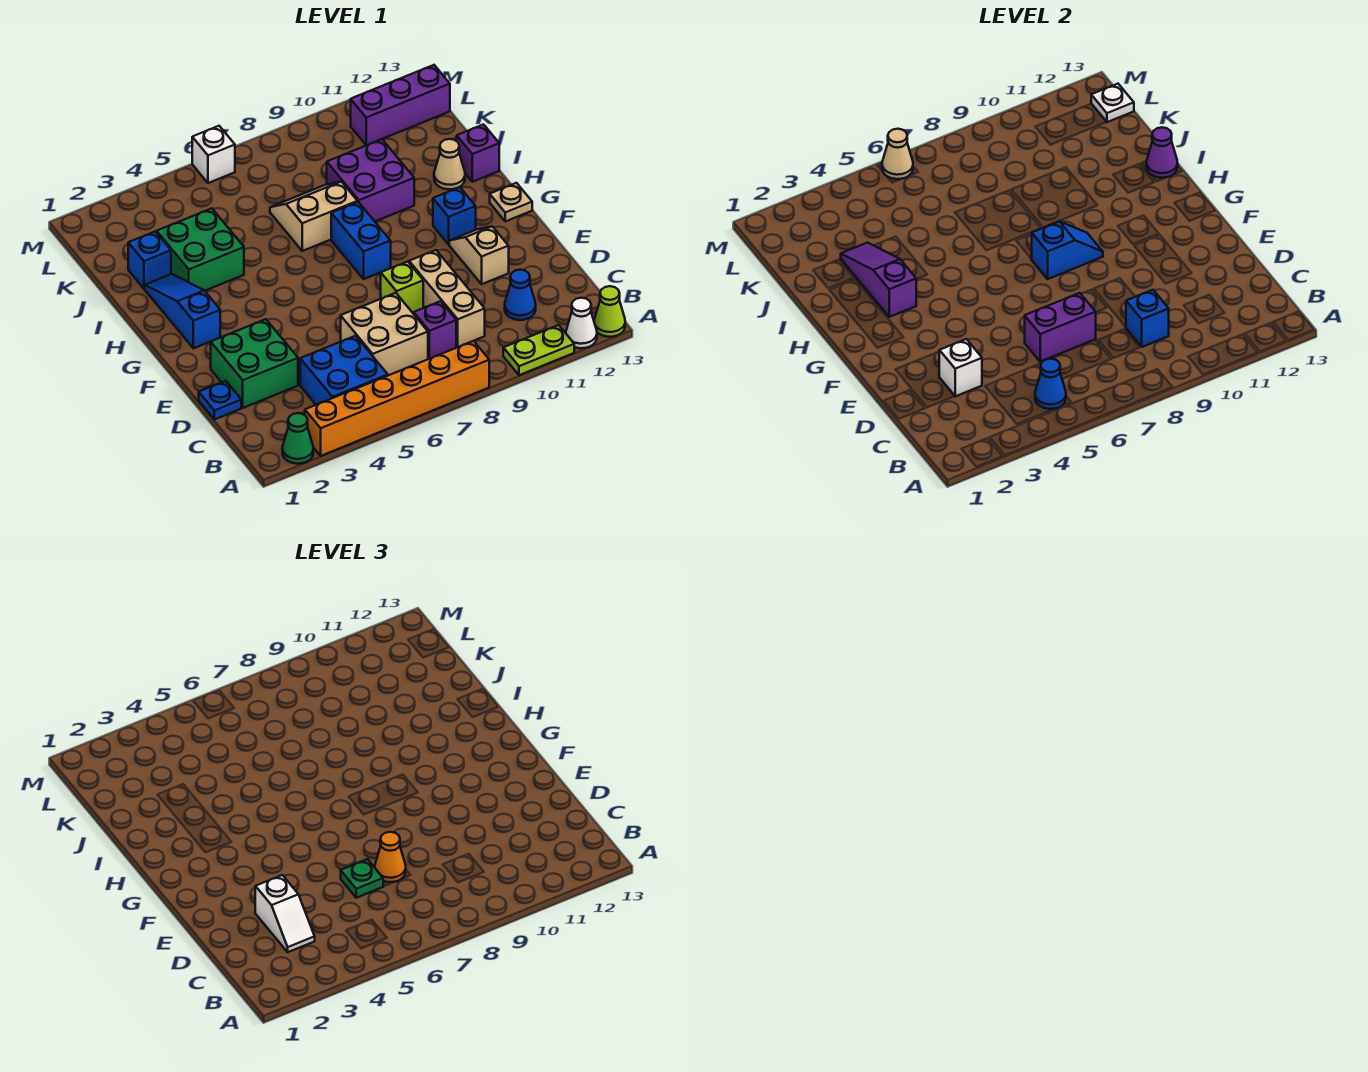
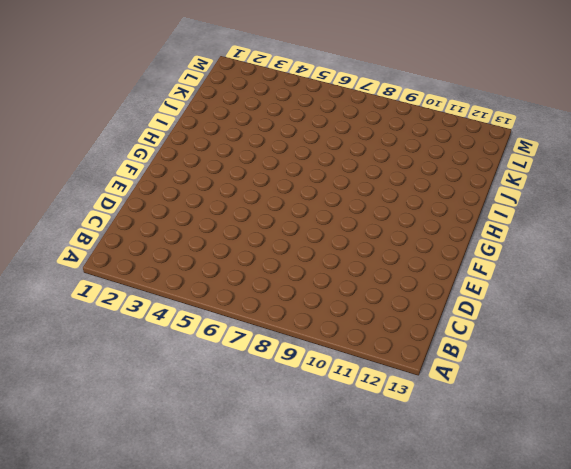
none -> green cone A2 level 1
none -> orange brick A3:A8 level 1
none -> lime plate A10:A11 level 1
none -> white cone A12 level 1

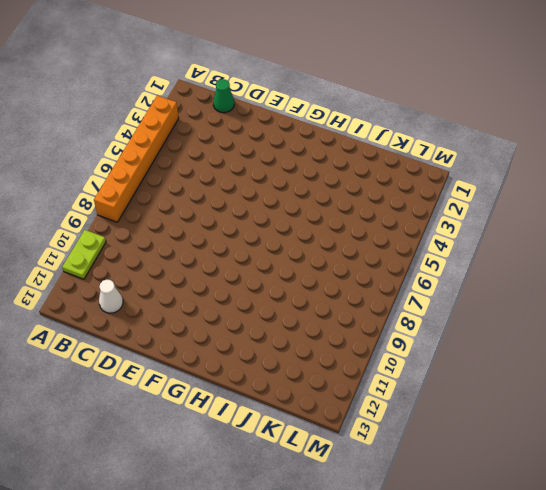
green cone C1 level 1 -> green cone A2 level 1
white cone C12 level 1 -> white cone A12 level 1
none -> lime cone A13 level 1
none -> blue brick B4:C5 level 1
none -> tan brick C6:D7 level 1
none -> purple brick C8 level 1

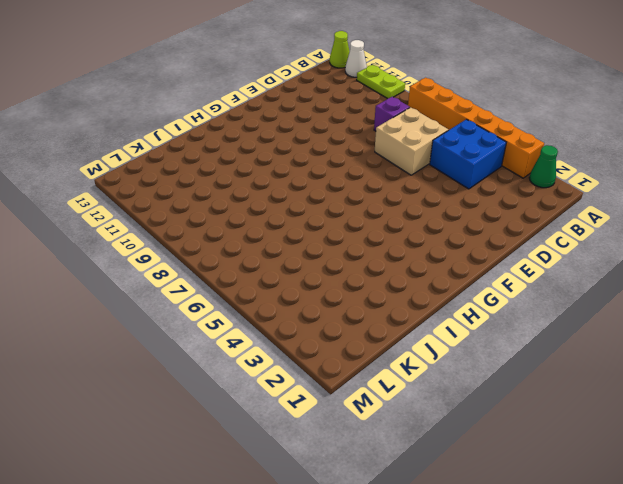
none -> tan brick C9:E9 level 1
none -> blue cone C11 level 1
none -> blue plate D1 level 1
none -> green brick D2:E3 level 1

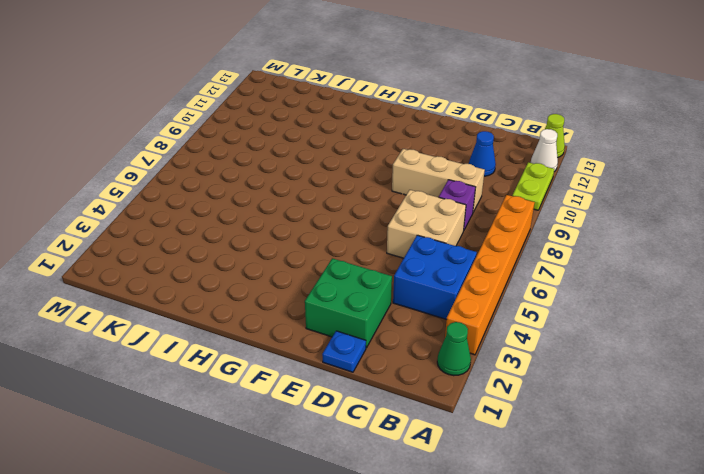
none -> lime brick E8 level 1
none -> tan slope E11:F11 level 1 top E
none -> blue slope G2:I2 level 1 top G
none -> blue brick G8:H8 level 1

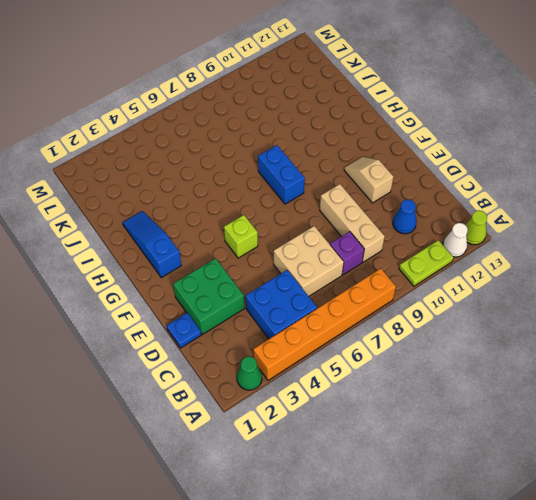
lime brick F5 level 1 -> lime brick E8 level 1
none -> blue brick G11 level 1
none -> tan plate G13 level 1
none -> green brick I3:J4 level 1
none -> tan slope I7:J8 level 1 top I

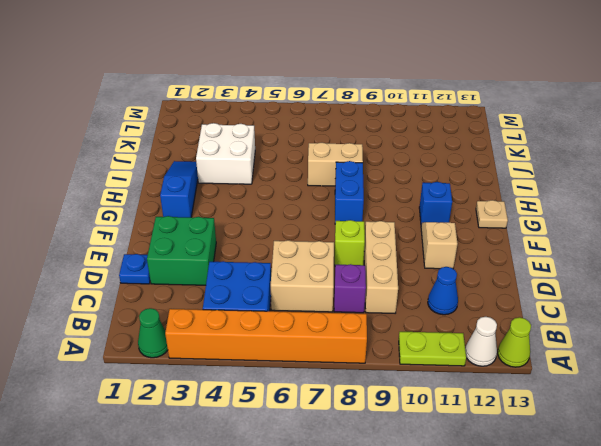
white brick I3:J4 level 1 -> green brick I3:J4 level 1
none -> purple brick I9:J10 level 1
none -> tan cone I12 level 1
none -> purple brick I13 level 1
none -> blue brick J2 level 1

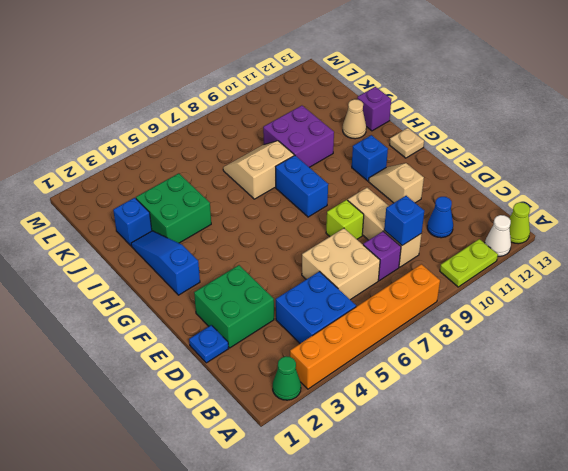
none -> purple brick L11:L13 level 1
none -> white brick M6 level 1
none -> blue cone B5 level 2
none -> white brick D3 level 2

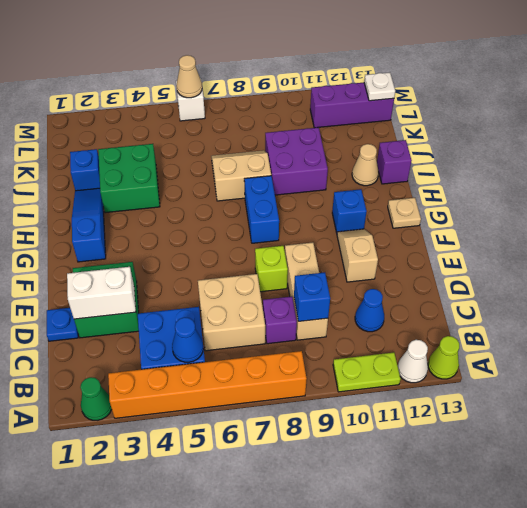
white brick D2:D3 level 2 -> white brick D3 level 2
none -> purple brick D6:D7 level 2
none -> blue slope G8:G9 level 2 top 8
none -> purple slope H3:J3 level 2 top H
none -> purple cone I13 level 2

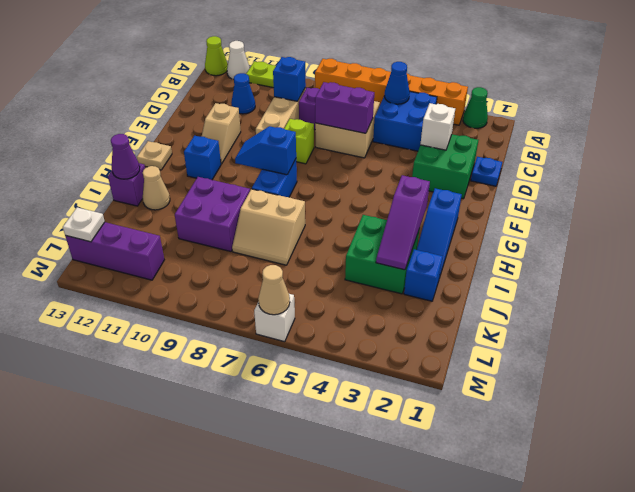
none -> white slope C3:D3 level 3 top D
none -> green plate D6 level 3
none -> orange cone D7 level 3

